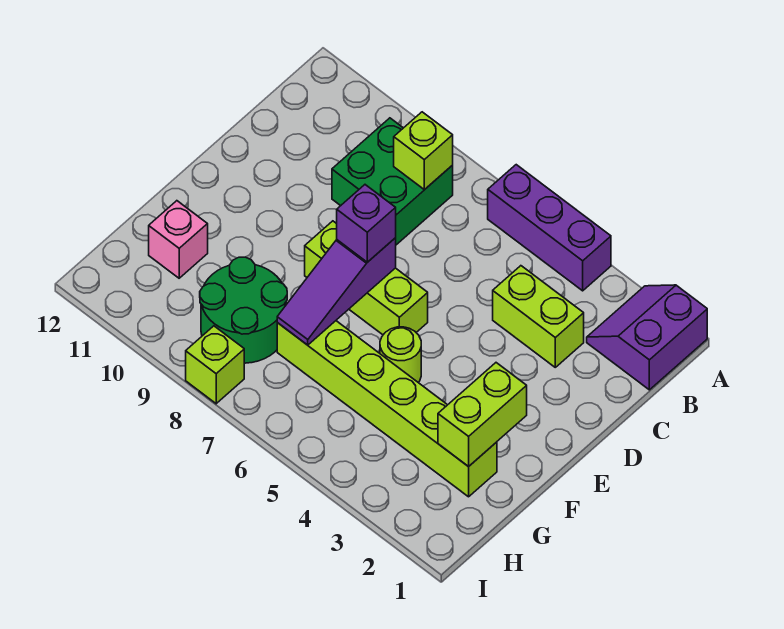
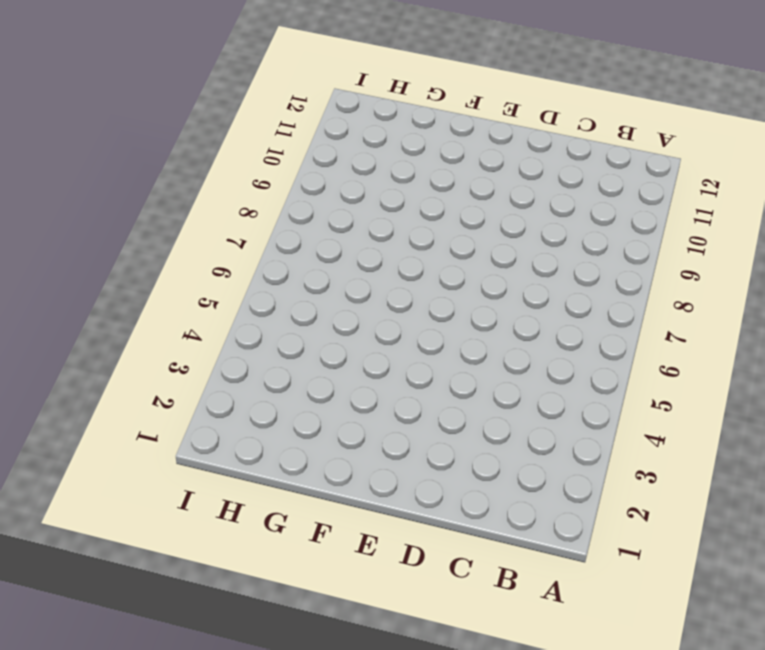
none -> purple slope A1:B2 level 1 top 1
none -> purple brick A4:A6 level 1
none -> green brick B8:C9 level 1

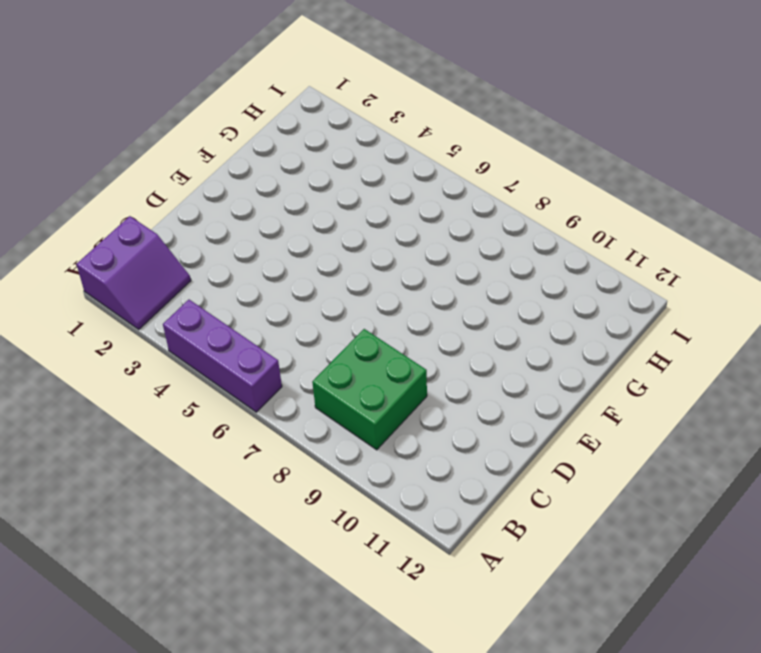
none -> lime brick C3:C4 level 1
none -> lime brick E6:E8 level 1
none -> lime round brick F5 level 1

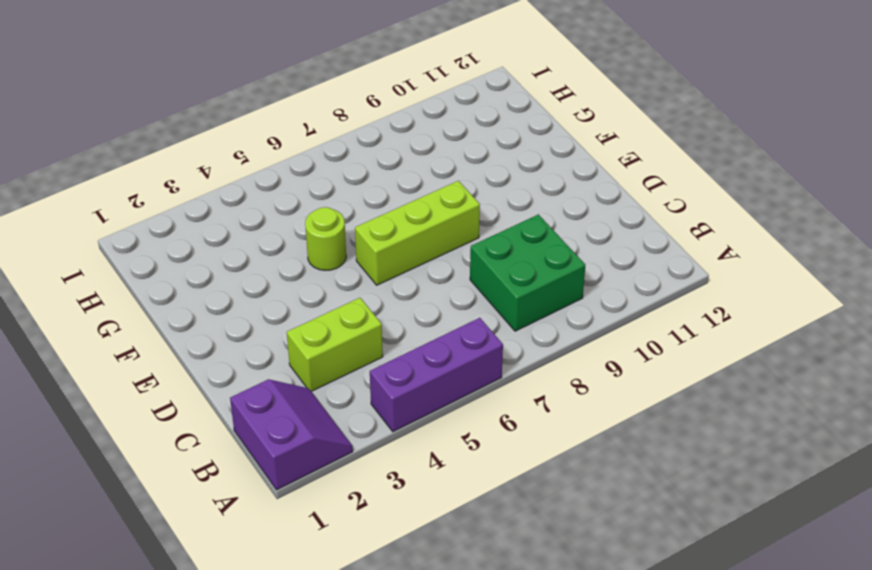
none -> lime brick G2:G7 level 1
none -> green round brick G8:H9 level 1
none -> pink brick G11 level 1

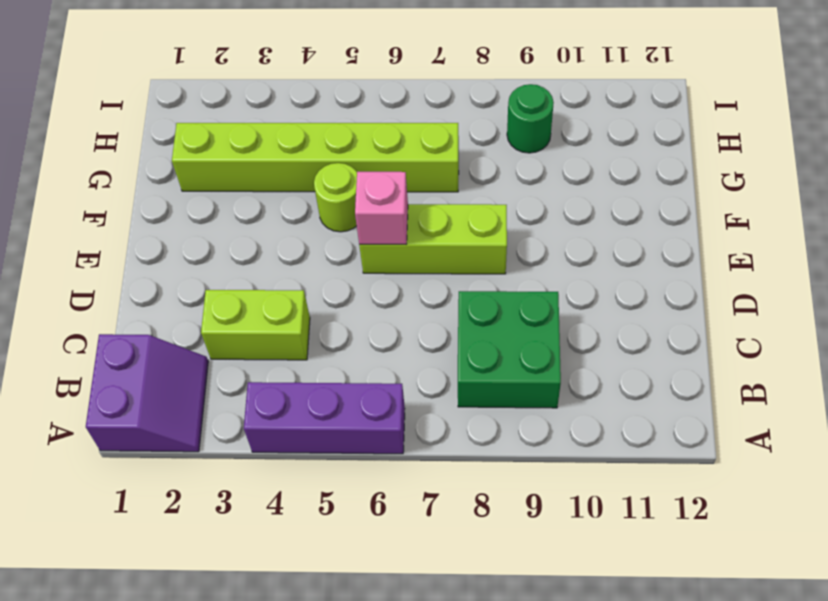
pink brick E6 level 2 -> pink brick G11 level 1
green round brick H9 level 1 -> green round brick G8:H9 level 1
none -> lime brick I8 level 1
none -> lime brick B8 level 2
none -> purple slope E7:G7 level 2 top E

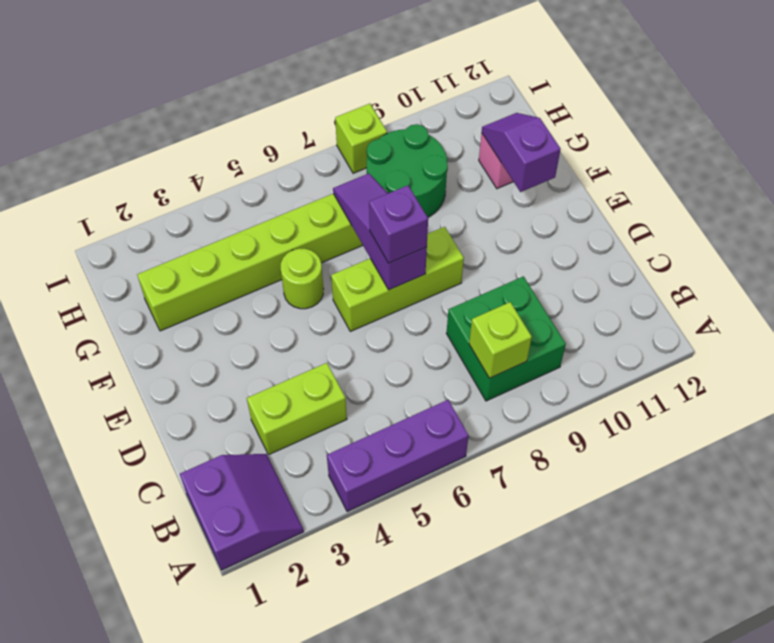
purple slope F11:G11 level 2 top F -> none
none -> lime brick F2:G2 level 2

